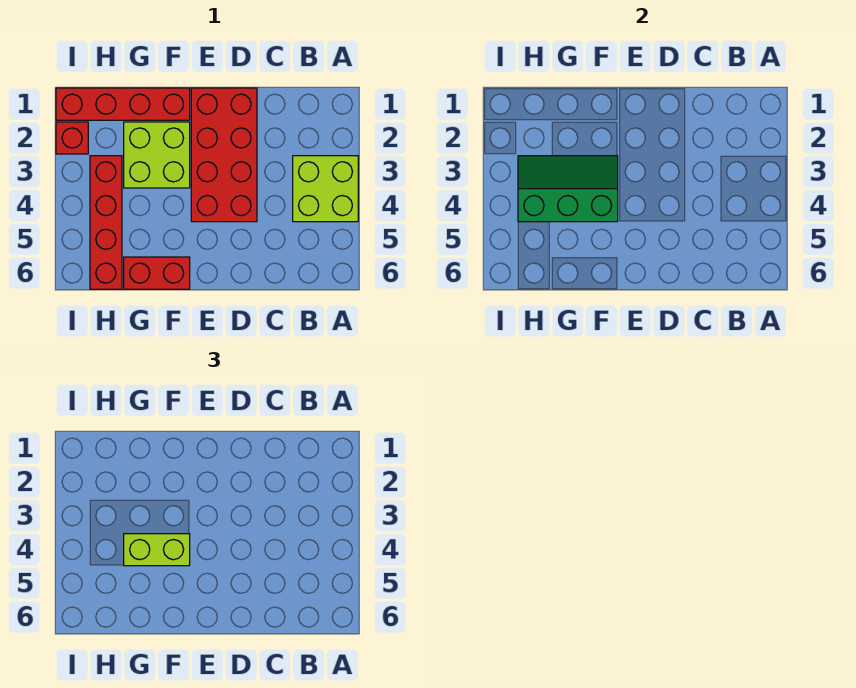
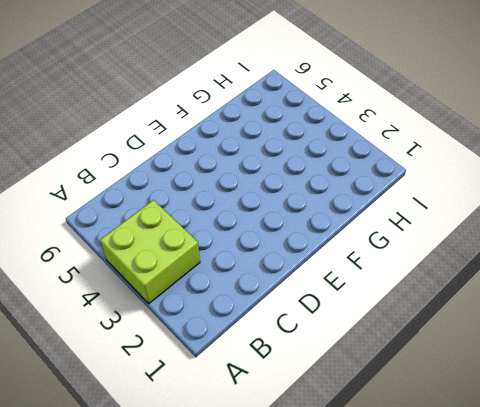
none -> red brick D1:E4 level 1
none -> red brick F1:I1 level 1

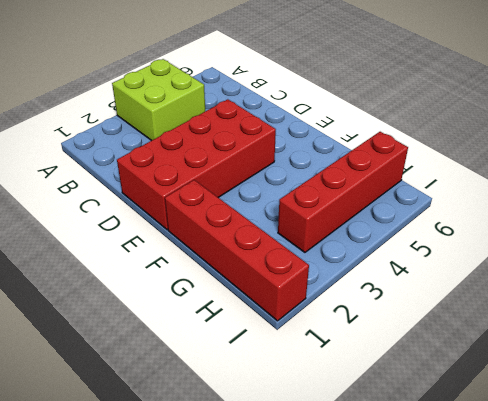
none -> lime brick F2:G3 level 1
none -> red brick F6:G6 level 1

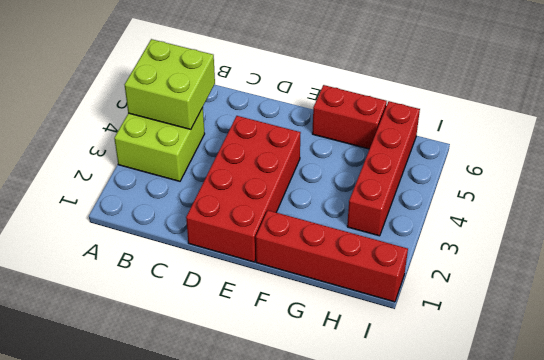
lime brick A4:B5 level 2 -> lime brick F2:G3 level 1
none -> red brick I2 level 1
none -> green slope F3:H4 level 2 top 4

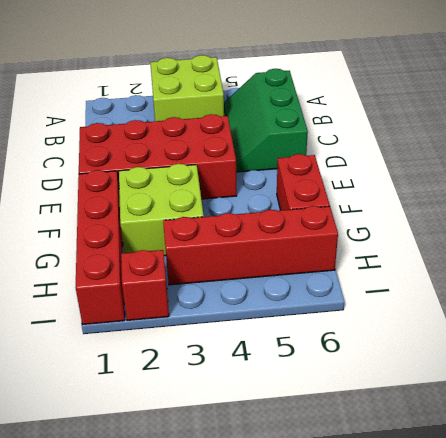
green slope B5:D6 level 1 top 6 -> green slope F3:H4 level 2 top 4
none -> lime brick F4:G4 level 3

